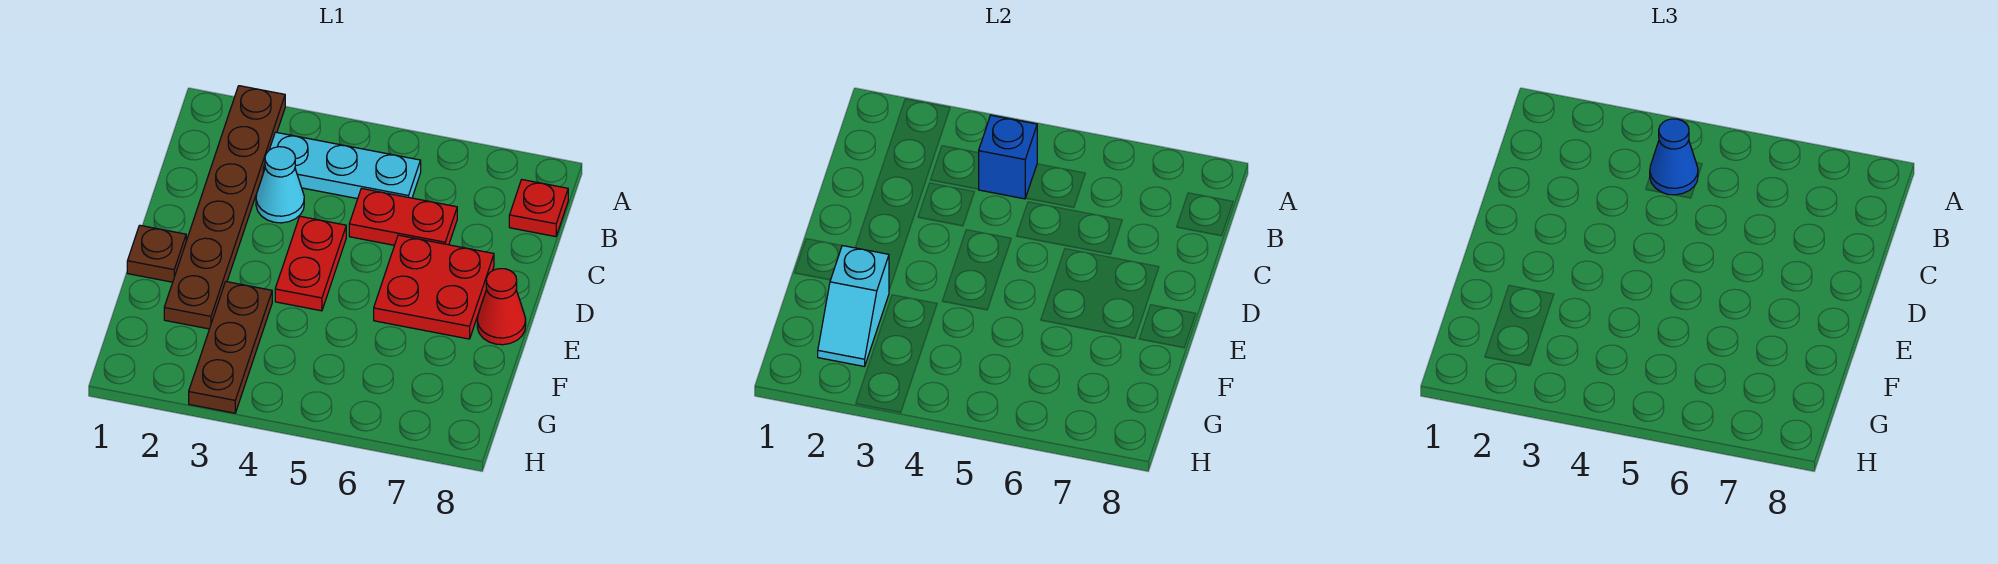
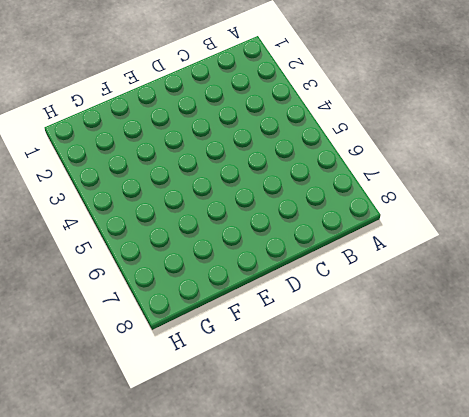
none -> brown plate A2:F2 level 1
none -> cyan plate B3:B5 level 1
none -> red plate B8 level 1

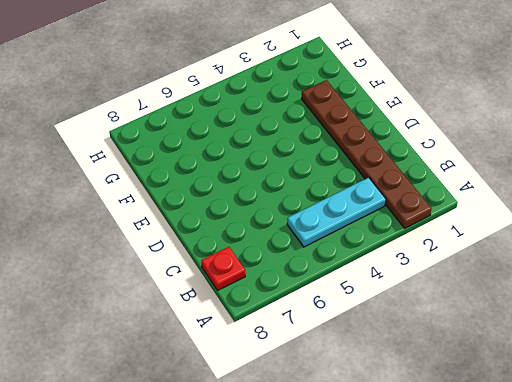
none -> cyan cone C3 level 1
none -> red plate C5:C6 level 1
none -> red plate D4:E4 level 1

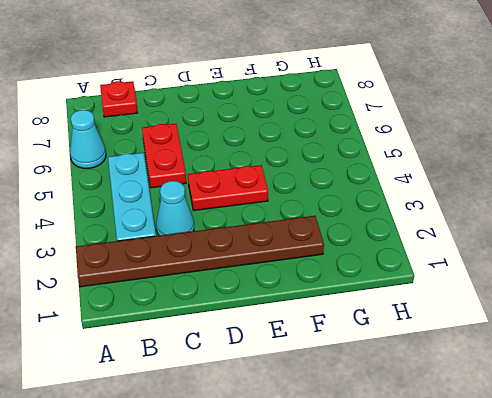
cyan cone A6 level 1 -> none
none -> red plate D6:E7 level 1
none -> brown plate E1 level 1
none -> red cone E8 level 1

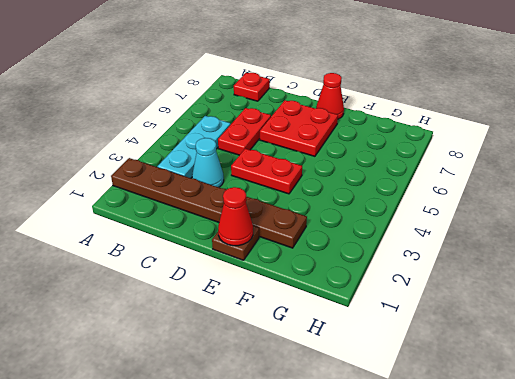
red cone E1 level 2 -> none
none -> brown plate F3:H3 level 1
none -> blue brick B4 level 2
none -> cyan slope F2:G2 level 2 top F

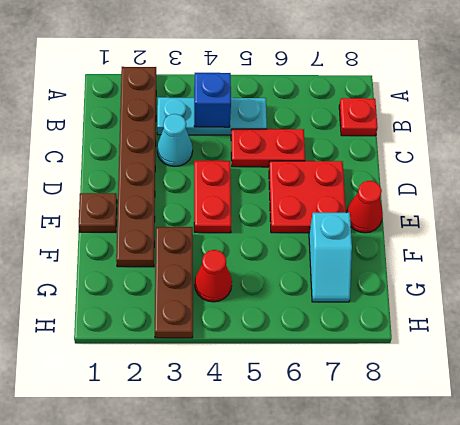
cyan slope F7:G7 level 1 top F -> cyan slope F2:G2 level 2 top F
red cone G4 level 1 -> none
none -> blue cone B4 level 3

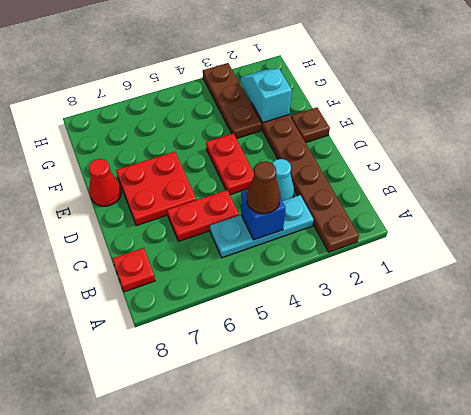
brown cone B4 level 3 -> blue cone B4 level 3

